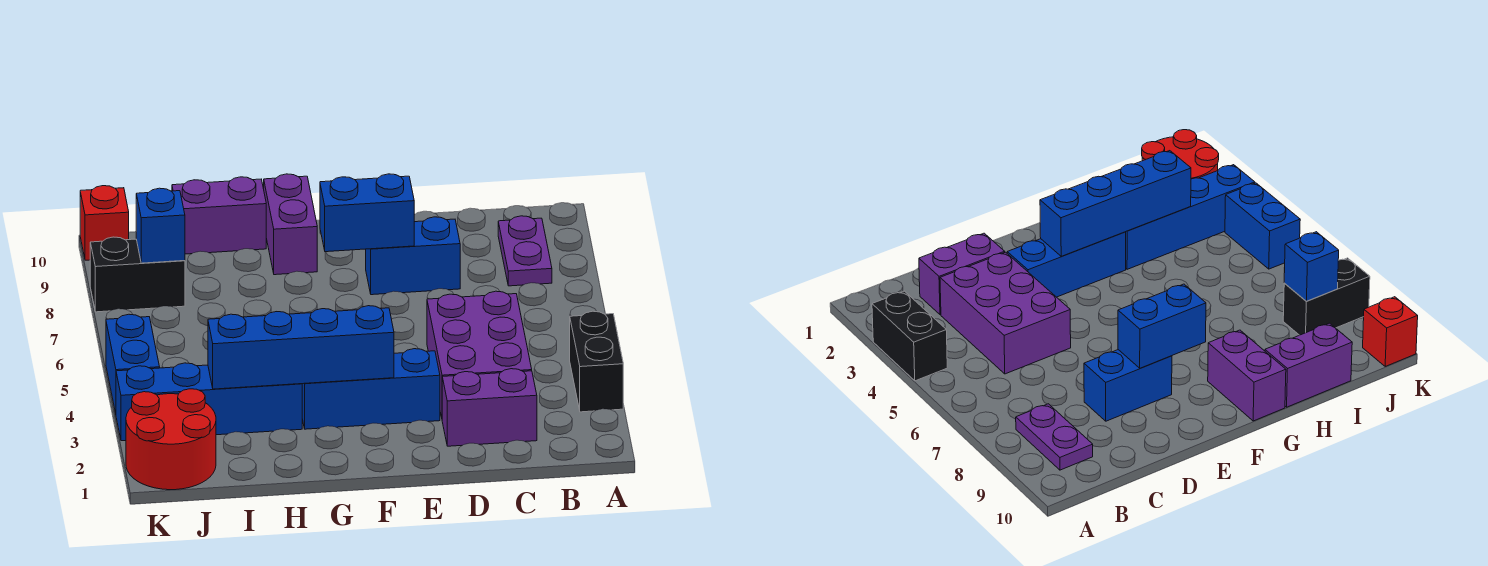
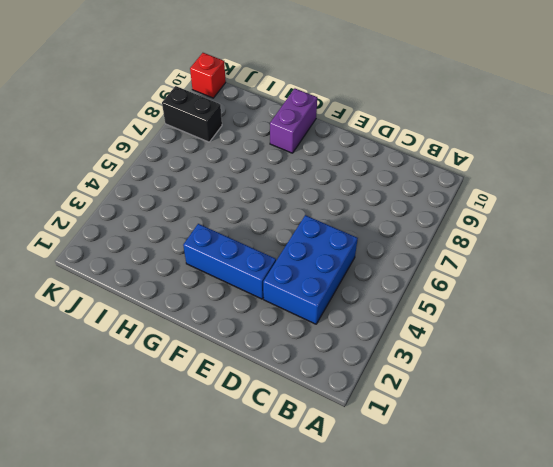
blue brick C3:D5 level 1 -> purple brick C3:D5 level 1
none -> black brick A3:A4 level 1
none -> purple plate B8:B9 level 1
none -> purple brick C2:D2 level 1

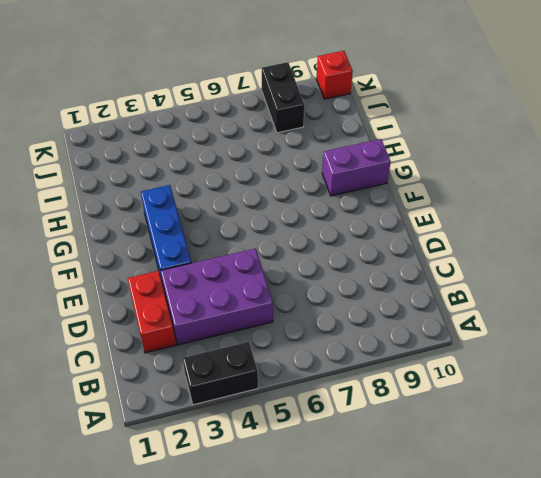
red brick C2:D2 level 1 -> purple brick C2:D2 level 1
none -> purple plate B8:B9 level 1
none -> blue brick D8:E8 level 1
none -> blue brick H3:K3 level 1

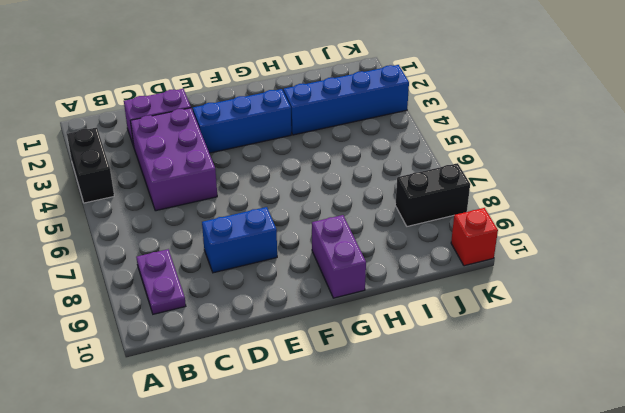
none -> purple brick H10:I10 level 1
none -> red round brick J1:K2 level 1
none -> blue brick K4:K5 level 1

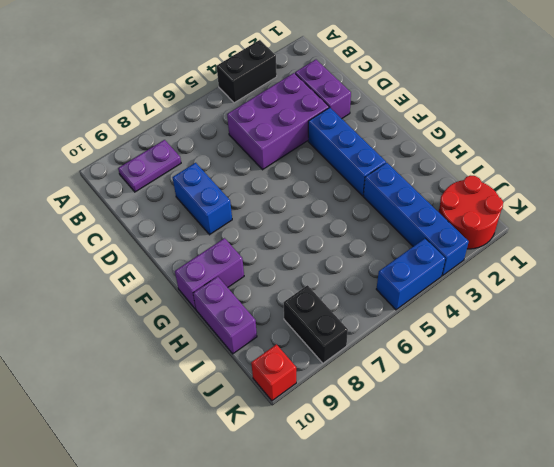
none -> blue brick E8:F8 level 2
none -> blue brick F3:I3 level 2
none -> blue brick J8 level 2

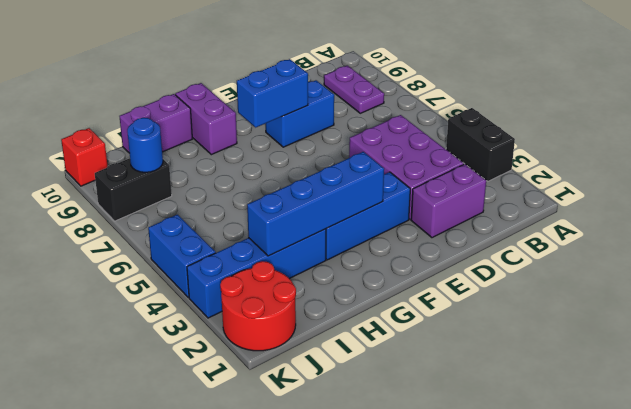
blue round brick J8 level 2 -> blue brick J8 level 2

